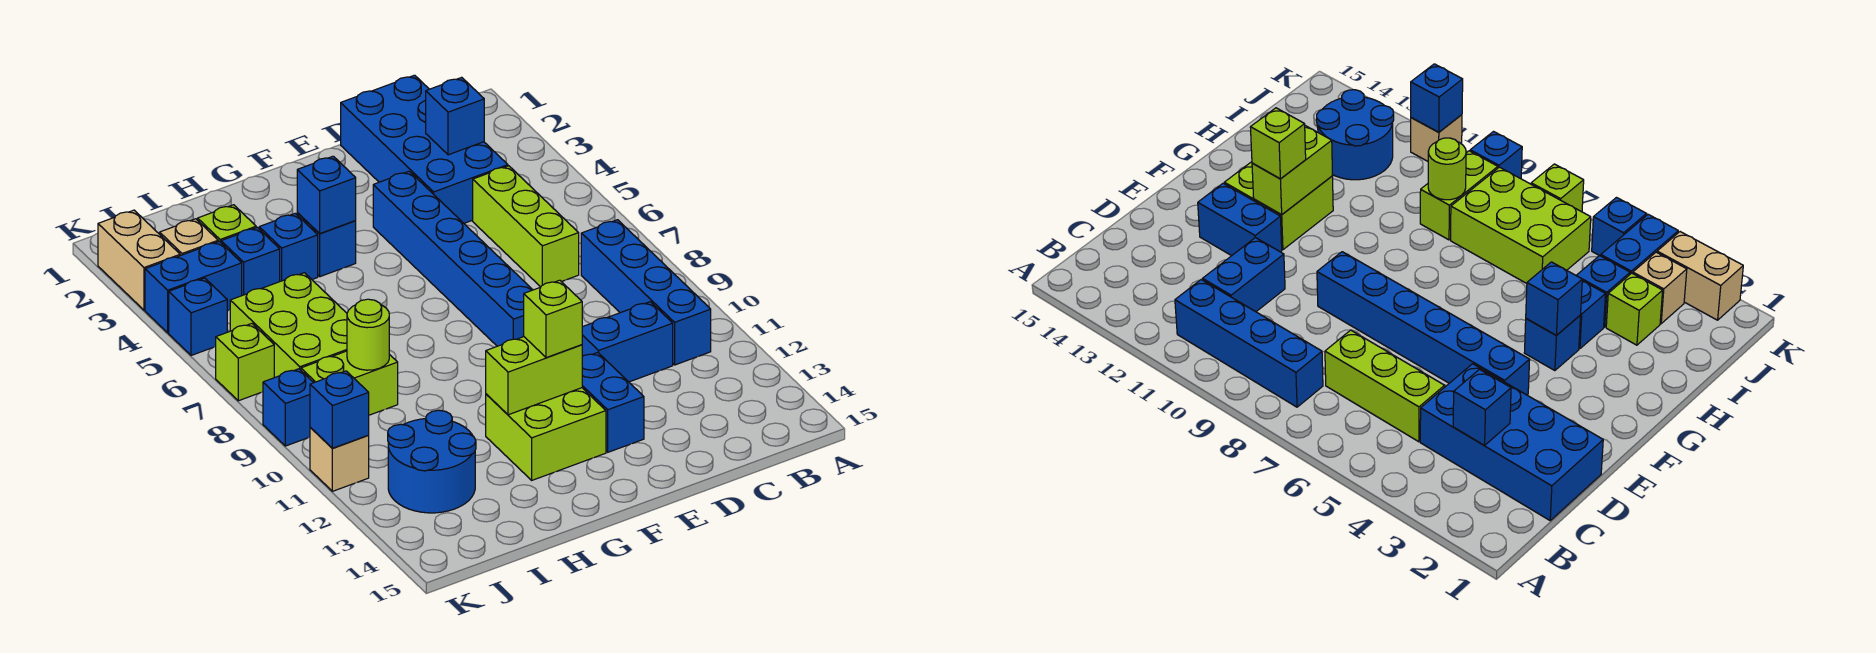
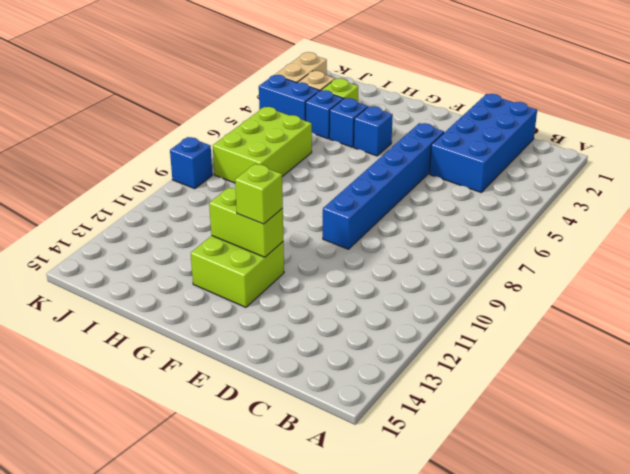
none -> blue brick B8:B11 level 1
none -> lime brick C5:C7 level 1
none -> blue brick C11:D11 level 1

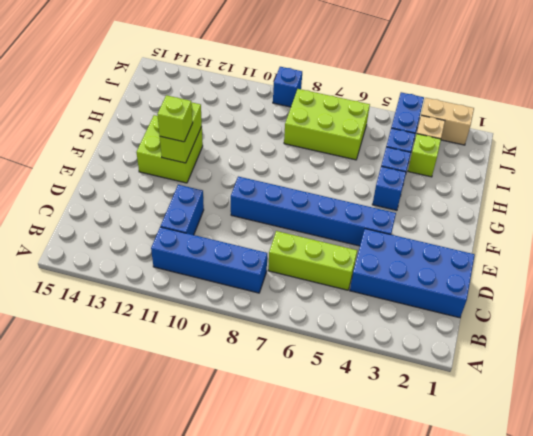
none -> blue brick E12:E13 level 1
none -> lime brick I9:J9 level 1
none -> blue round brick I12:J13 level 1

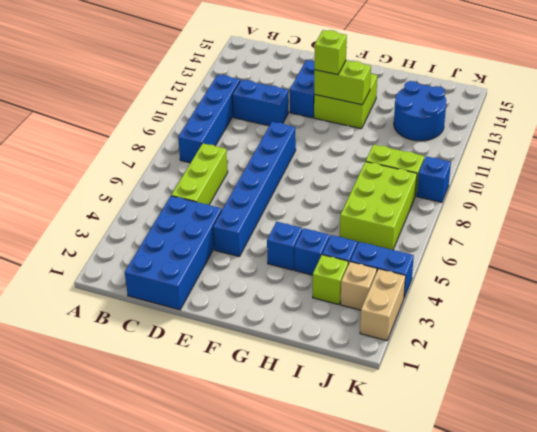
none -> blue brick K5 level 1
none -> lime brick K7 level 1
none -> tan brick K11 level 1

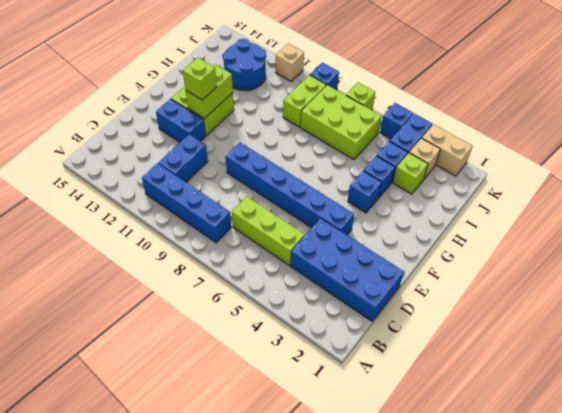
none -> blue brick C3 level 2
none -> blue brick G4 level 2
none -> lime round brick I9 level 2

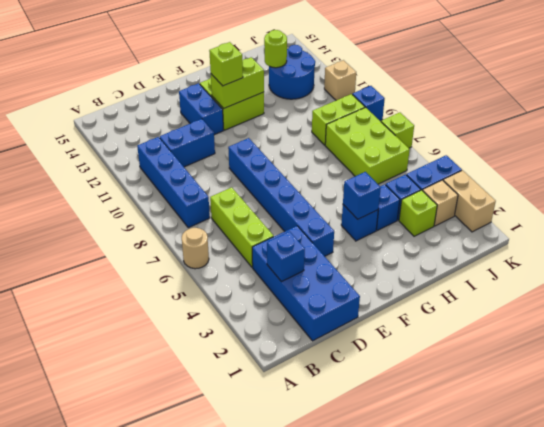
tan round brick A6 level 1 -> none
lime round brick I13 level 2 -> lime round brick I9 level 2
none -> blue brick K5 level 1
none -> blue brick K11 level 2

